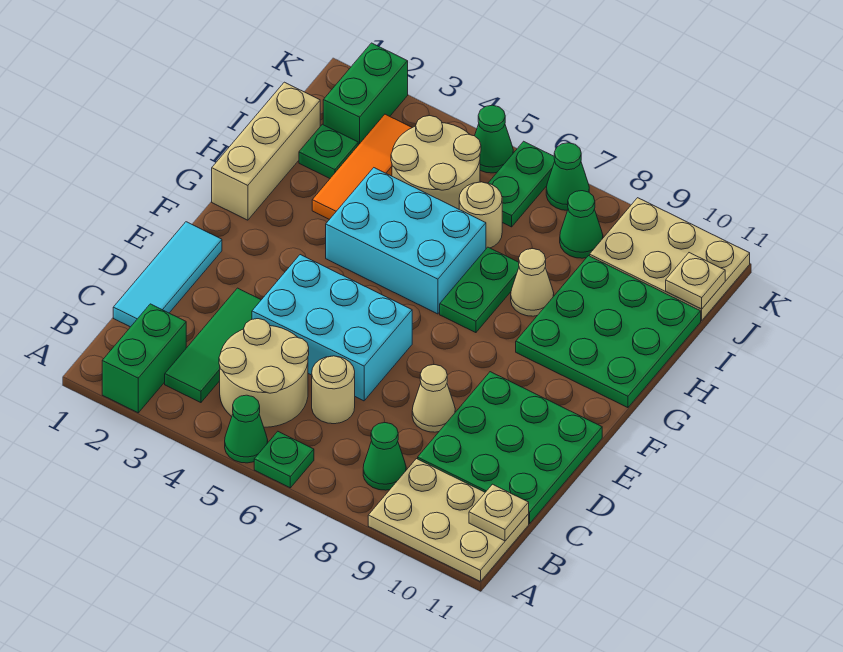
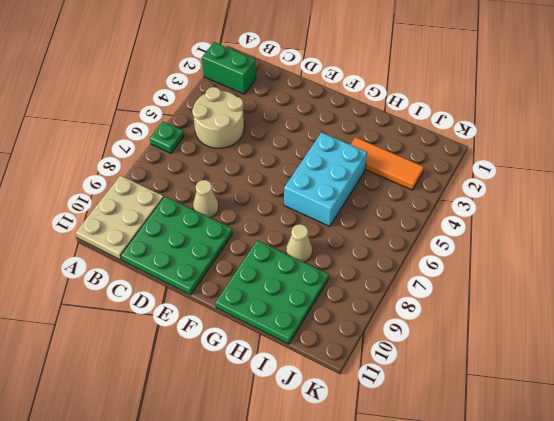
none -> green cone A5 level 1
none -> green tile B3:D3 level 1
none -> green cone B8 level 1

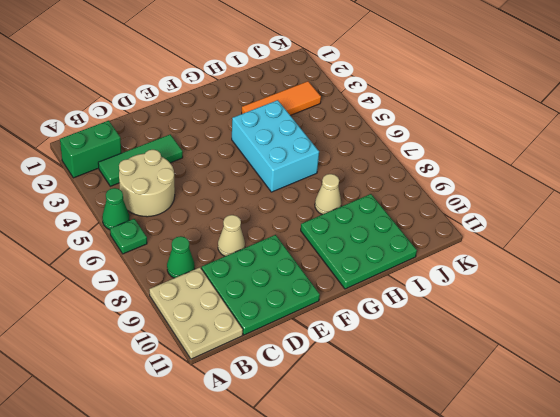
none -> cyan tile C1:E1 level 1
none -> tan round brick C6 level 1
none -> cyan brick D4:E6 level 1

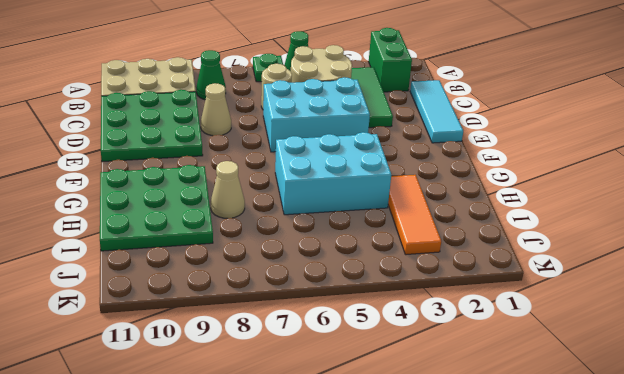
none -> tan brick G1:I1 level 1
none -> green plate G7:H7 level 1
none -> green plate I2 level 1

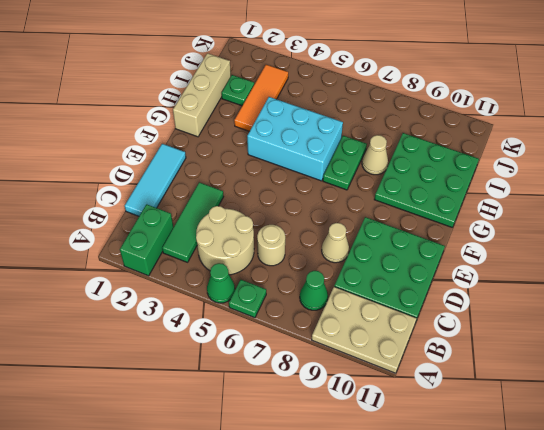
none -> cyan brick D4:E6 level 1
none -> tan round brick I4:J5 level 1
none -> tan round brick I6 level 1

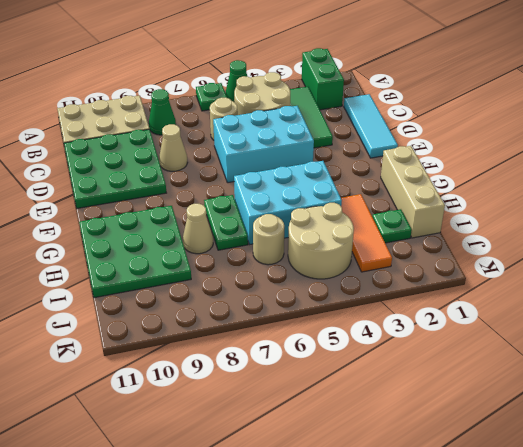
none -> green brick J2:K2 level 1
none -> green plate J6:K6 level 1
none -> green cone J8 level 1

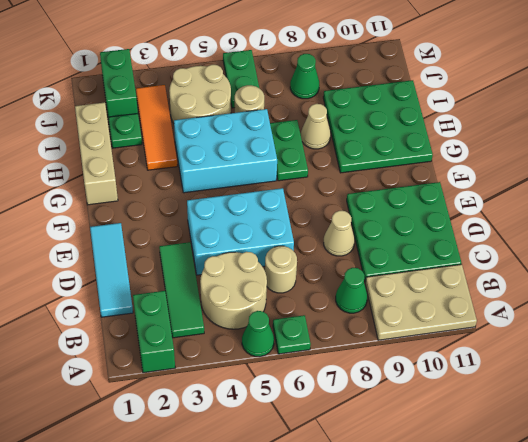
none -> tan plate J9:K11 level 1
none -> green cone K5 level 1
none -> green cone K7 level 1

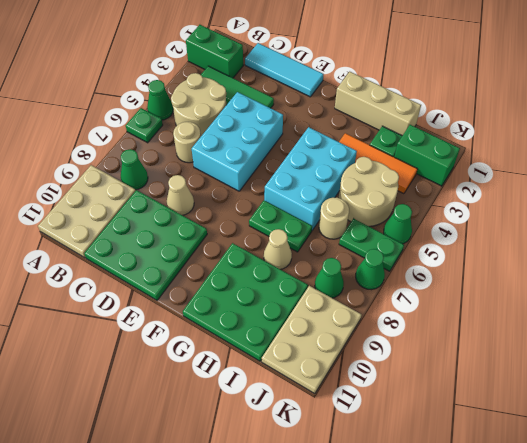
none -> tan plate B11 level 2
none -> tan plate J11 level 2

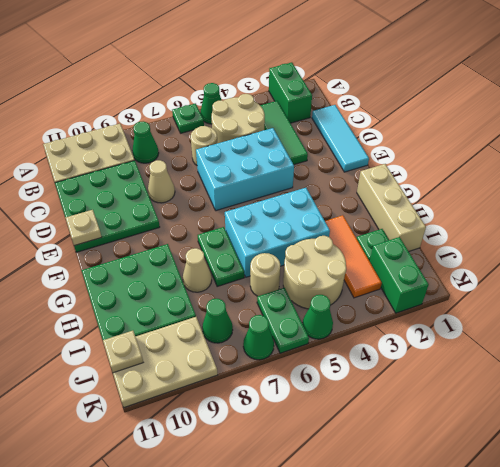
tan plate E11 level 2 -> tan plate B11 level 2

